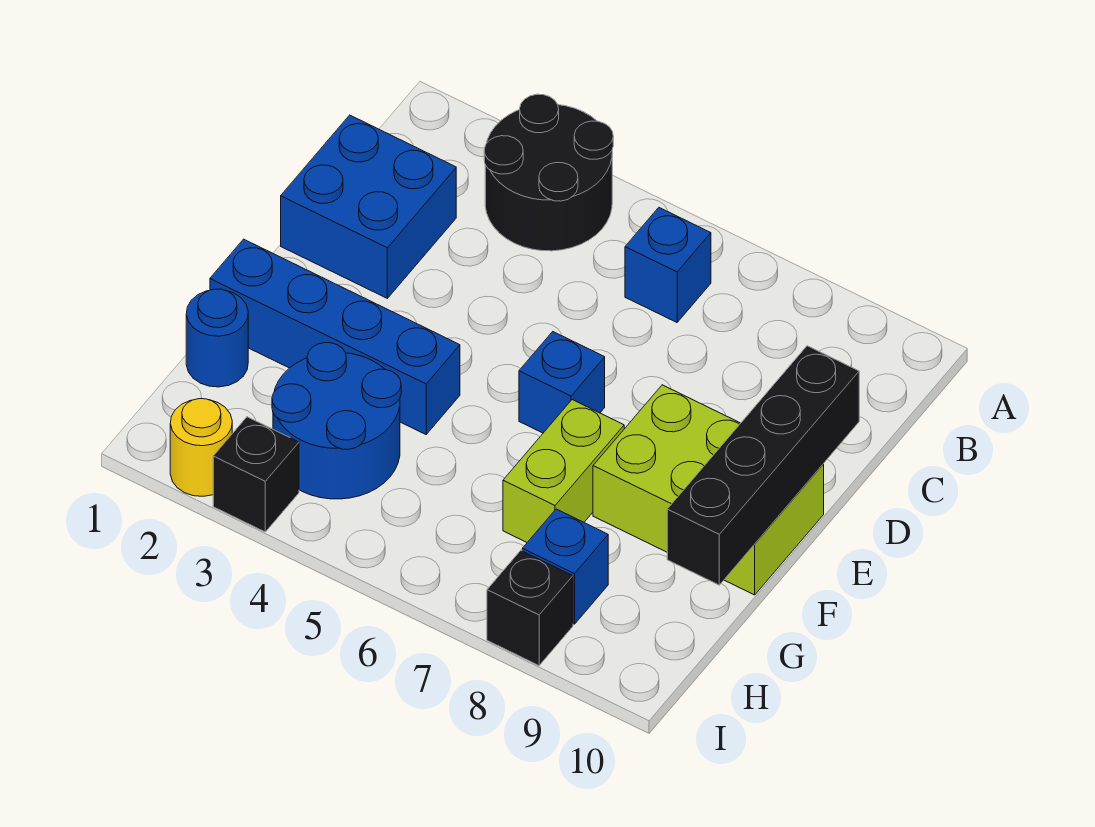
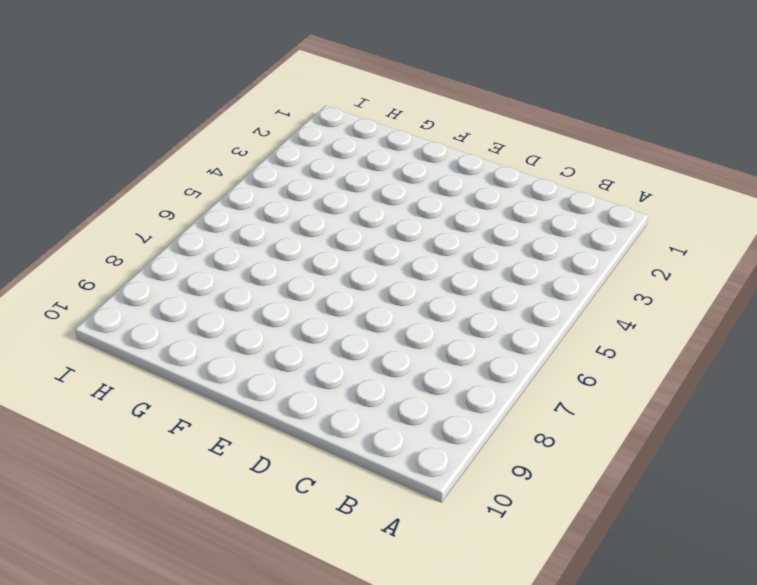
none -> black round brick A3:B4 level 1
none -> blue brick B6 level 1
none -> blue brick C1:D2 level 1

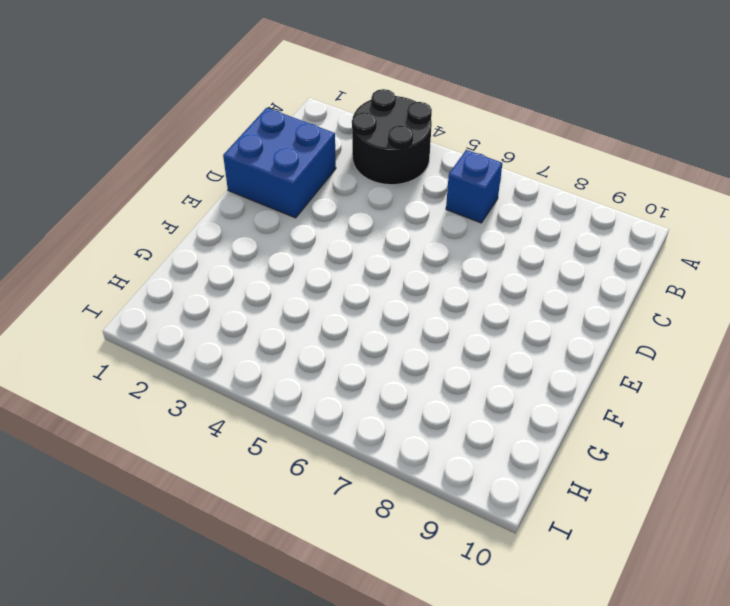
none -> blue brick E6 level 1
none -> lime brick E8:F10 level 1
none -> blue brick F1:F4 level 1

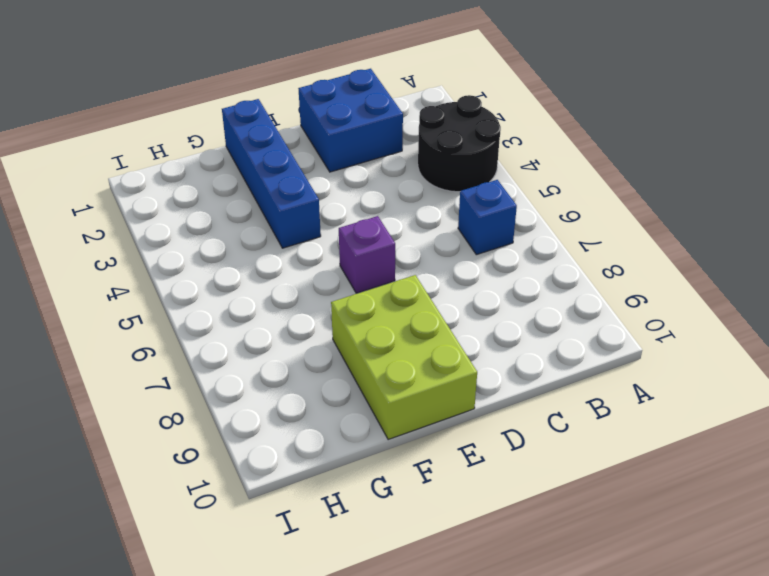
purple brick E6 level 1 -> blue brick E6 level 1
none -> lime brick F7:G7 level 1
none -> blue round brick G1 level 1
none -> blue round brick G3:H4 level 1

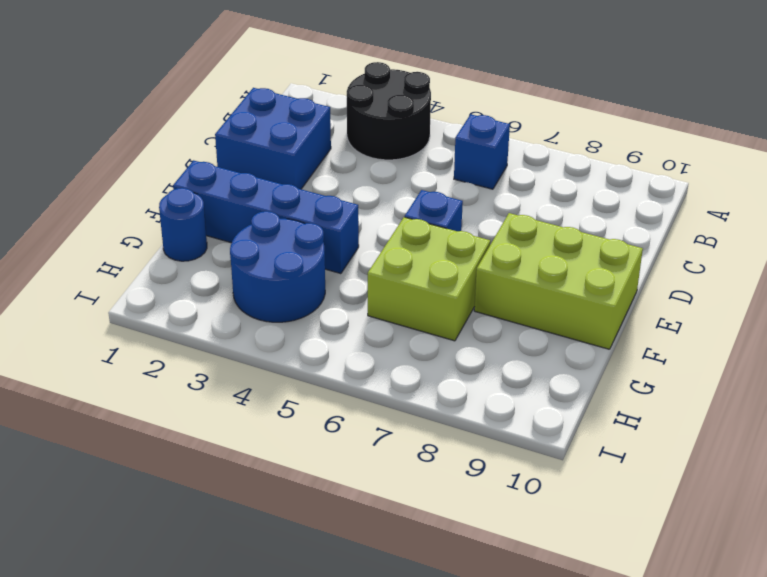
lime brick F6:G7 level 1 -> lime brick F7:G7 level 1
none -> blue brick H8 level 1
none -> yellow round brick I2 level 1
none -> black brick I3 level 1

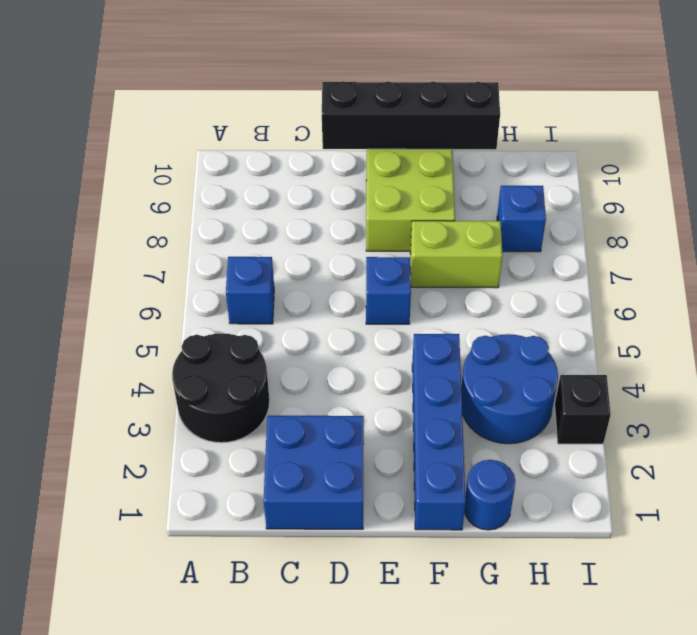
none -> yellow round brick I2 level 1
none -> black brick I8 level 1

